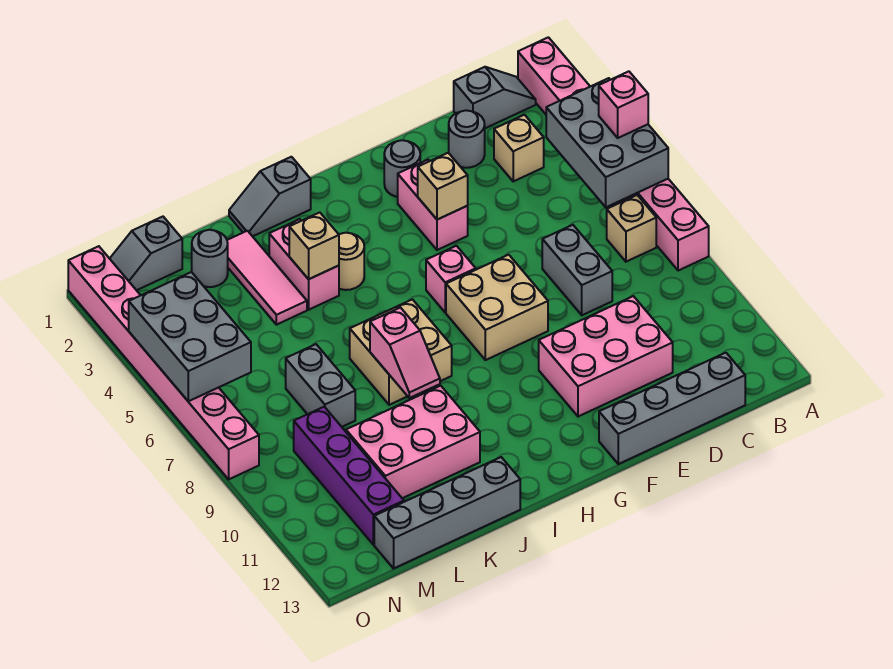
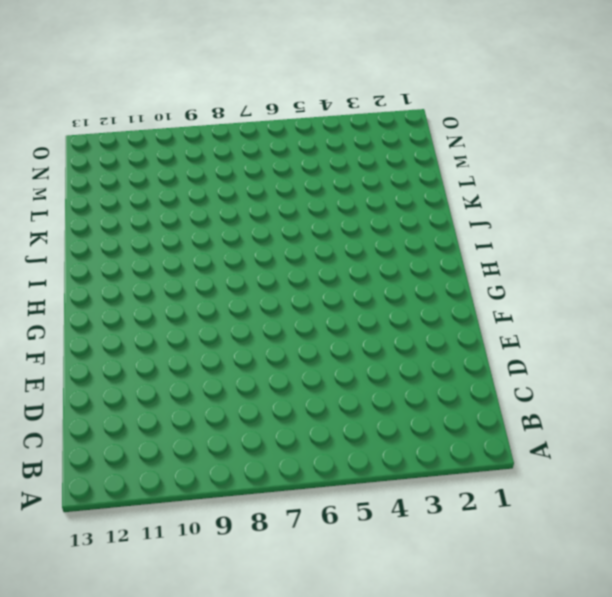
none -> pink brick A1:A8 level 1
none -> grey slope B1:C1 level 1 top C
none -> tan brick B7 level 1
none -> tan brick C3 level 1

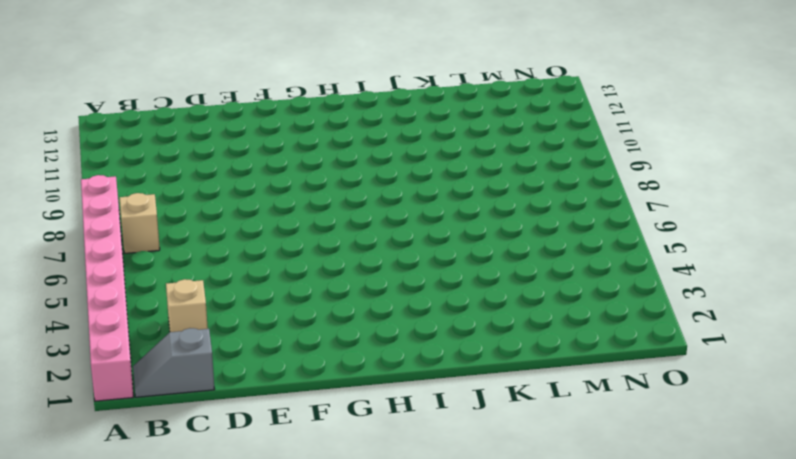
none -> grey brick C13:F13 level 1
none -> grey round brick D2 level 1
none -> grey brick D7:D8 level 1
none -> pink brick D10:F11 level 1

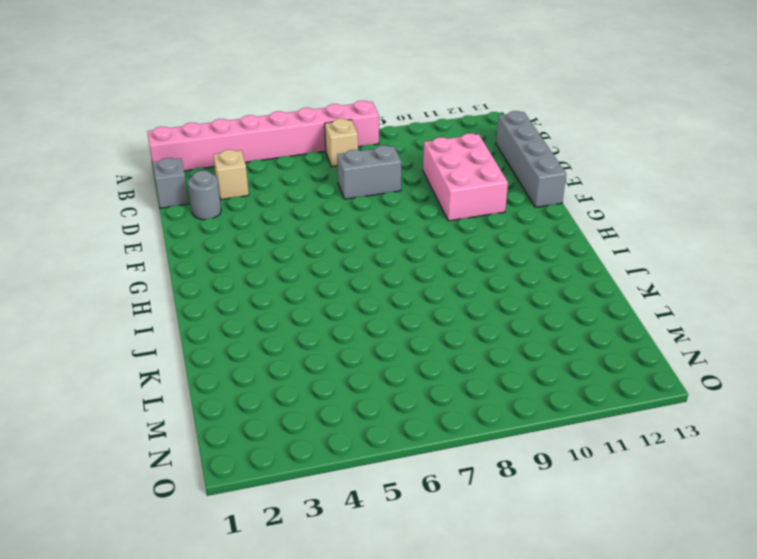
none -> grey round brick F2 level 1
none -> pink brick F3:F4 level 1
none -> tan brick F7:G8 level 1
none -> pink brick G6 level 1

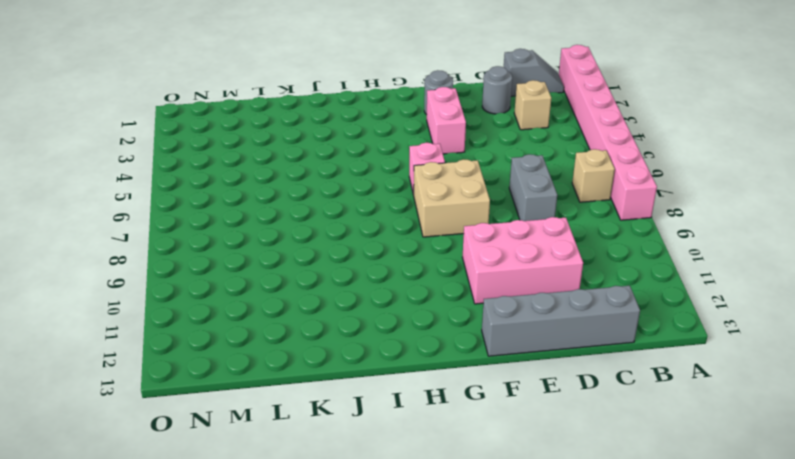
none -> grey slope I1:J1 level 1 top I
none -> tan round brick I4 level 1
none -> tan brick I7:J8 level 1
none -> pink brick J3:J4 level 1

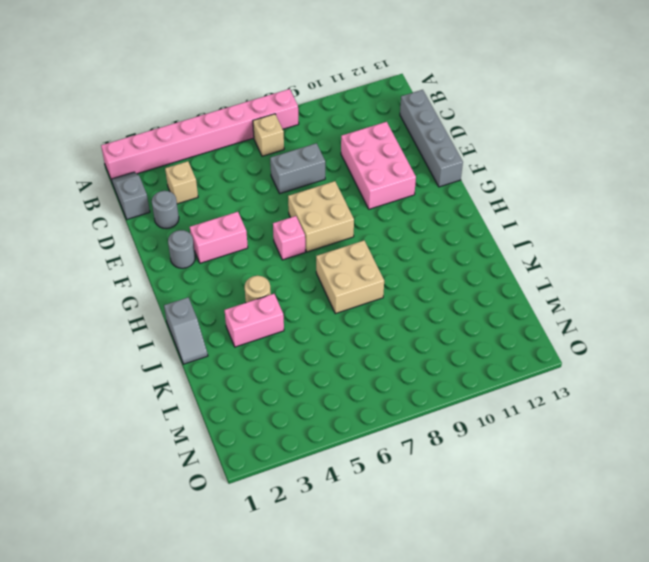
none -> pink brick J10:L11 level 1
none -> grey brick J13:M13 level 1
none -> pink tile K2:K4 level 1
none -> grey round brick L2 level 1

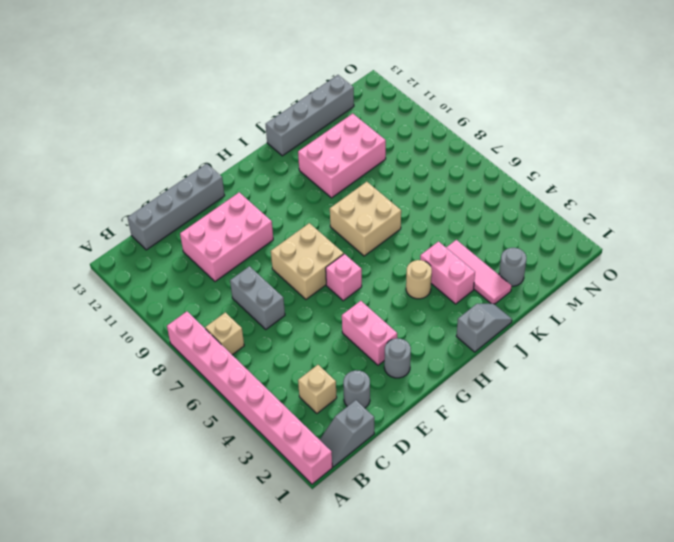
none -> grey brick L7:L8 level 1
none -> grey slope M1:N1 level 1 top M
none -> purple brick M9:M12 level 1
none -> pink brick O1:O8 level 1

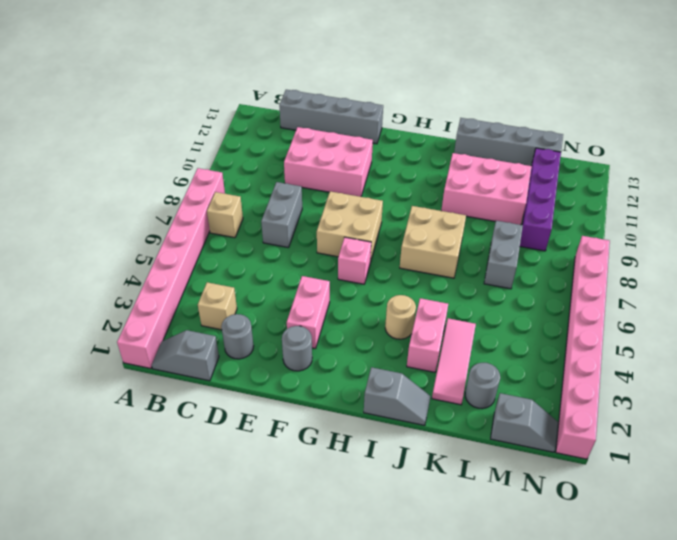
none -> grey brick A4:B6 level 2
none -> tan brick F4 level 2
none -> tan brick J4 level 2
none -> pink slope J8:J9 level 2 top 8

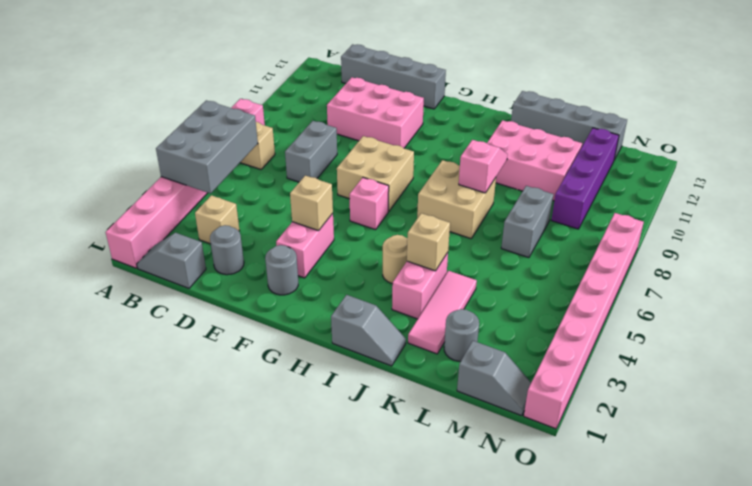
none -> grey brick N4:O6 level 2
none -> pink brick A5 level 3

